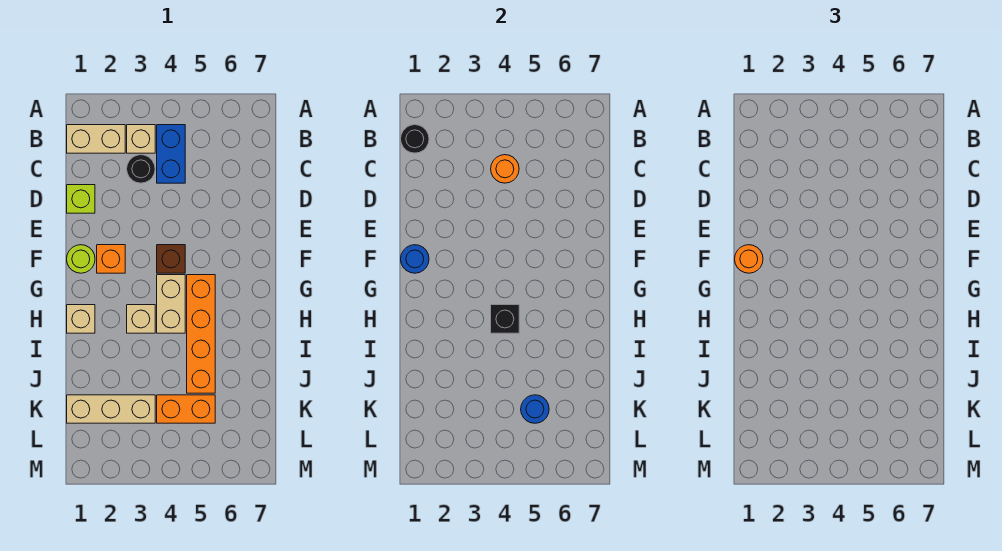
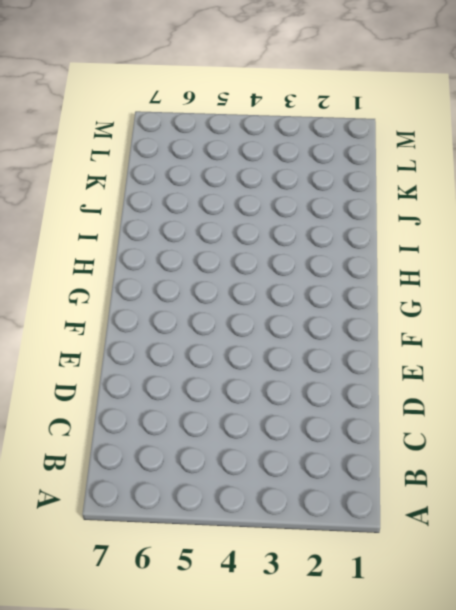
none -> tan brick B1:B2 level 1
none -> tan brick B3 level 1
none -> blue brick B4:C4 level 1

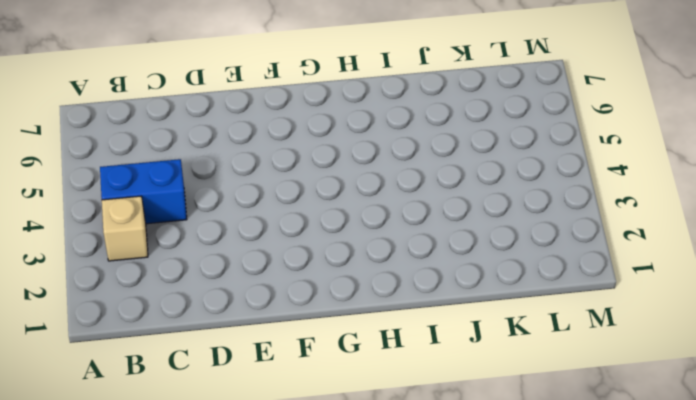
none -> tan brick B1:B2 level 1
none -> black round brick C3 level 1
none -> lime brick D1 level 1

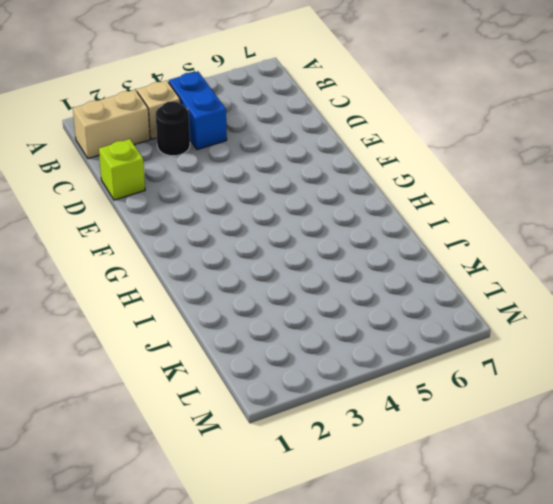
none -> lime round brick F1 level 1
none -> orange brick F2 level 1
none -> brown brick F4 level 1

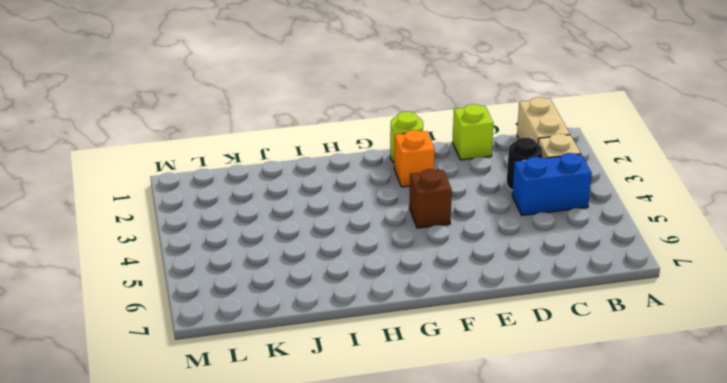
none -> tan brick G4:H4 level 1
none -> orange brick G5:J5 level 1
none -> tan brick H1 level 1

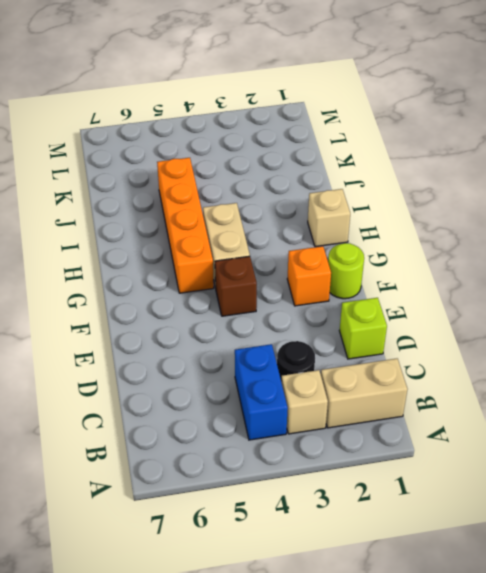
none -> tan brick H3 level 1
none -> tan brick K1:K3 level 1
none -> orange brick K4:K5 level 1

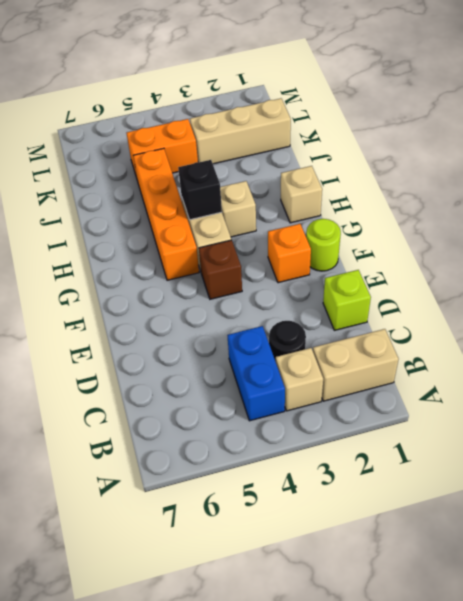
none -> black round brick B1 level 2
none -> orange round brick C4 level 2
none -> blue round brick F1 level 2

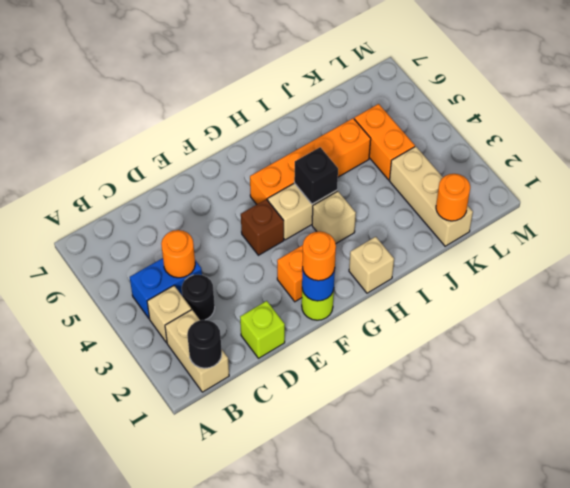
orange round brick K1 level 2 -> none
none -> blue round brick K5 level 2

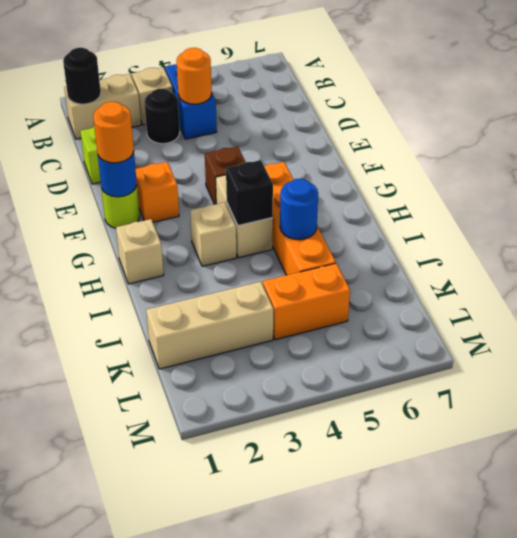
blue round brick I5 level 2 -> blue round brick K5 level 2

